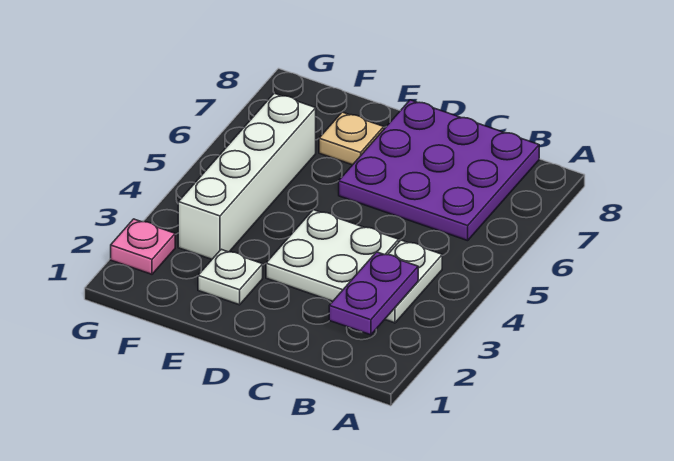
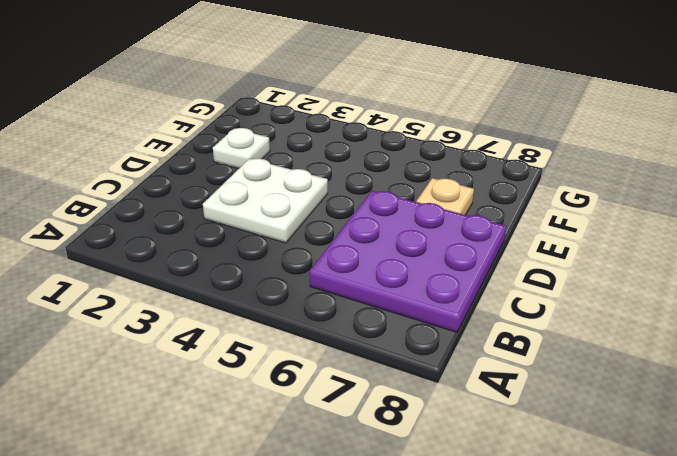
none -> white plate B3:B4 level 1
none -> white brick F3:F6 level 1

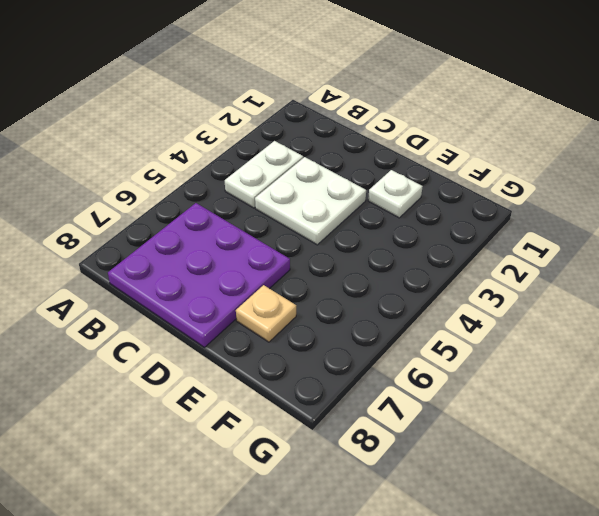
none -> white brick F3:F6 level 1
none -> pink plate G2 level 1

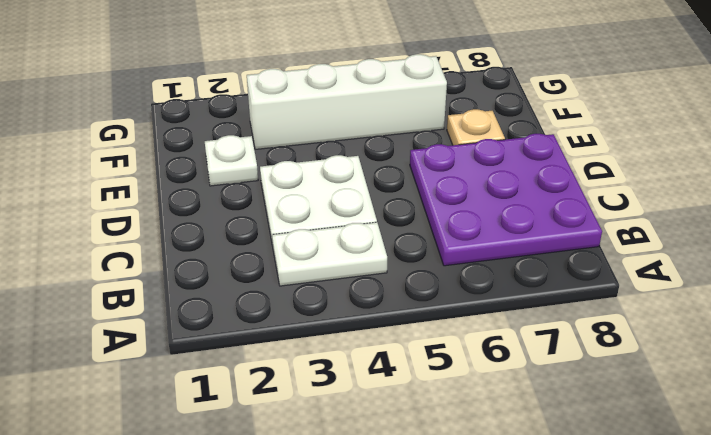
none -> pink plate G2 level 1
none -> purple plate B2:B3 level 2

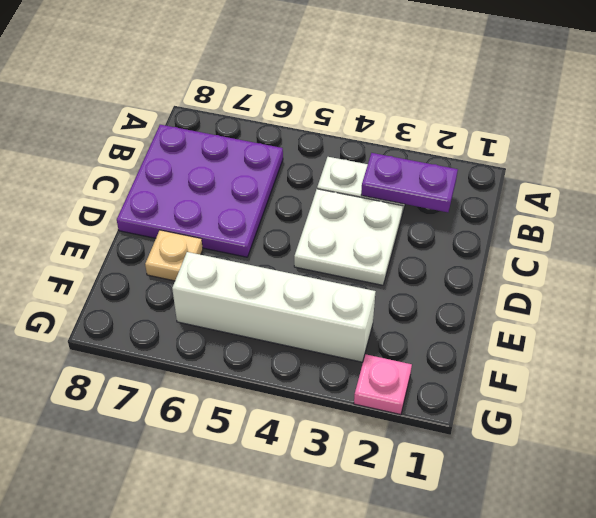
none -> white plate E2 level 1

